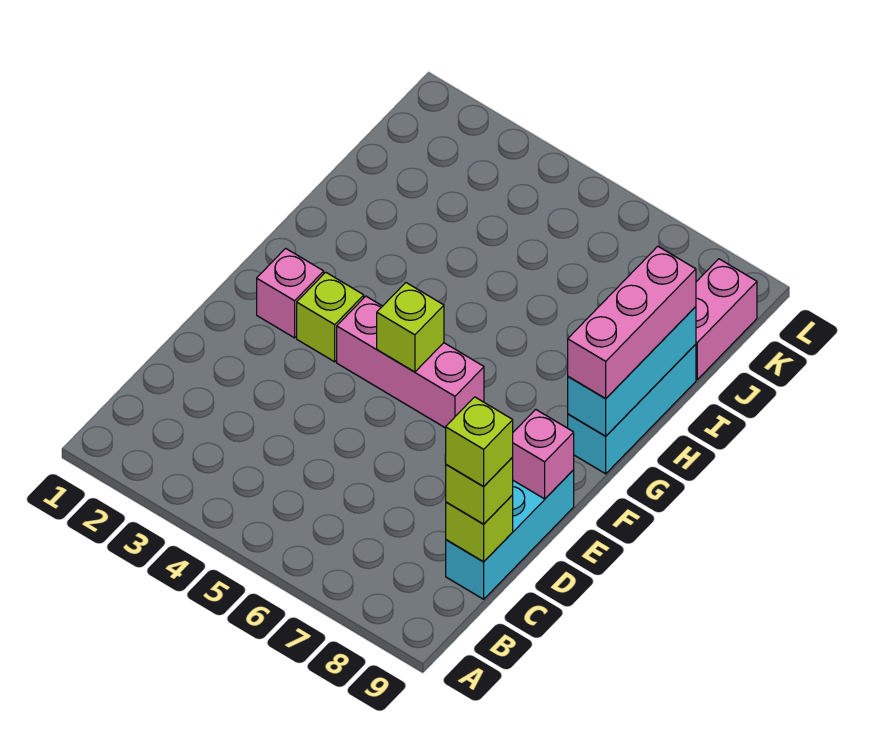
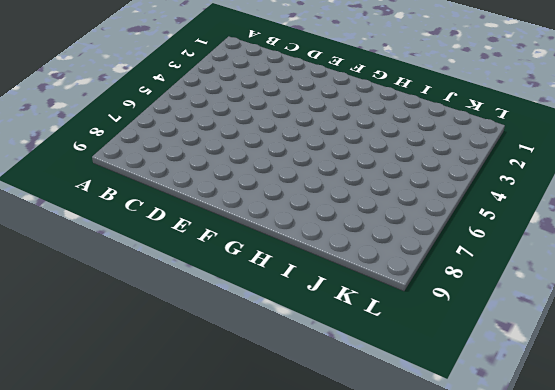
none -> cyan brick C9:E9 level 1
none -> pink brick F2 level 1
none -> lime brick F3 level 1

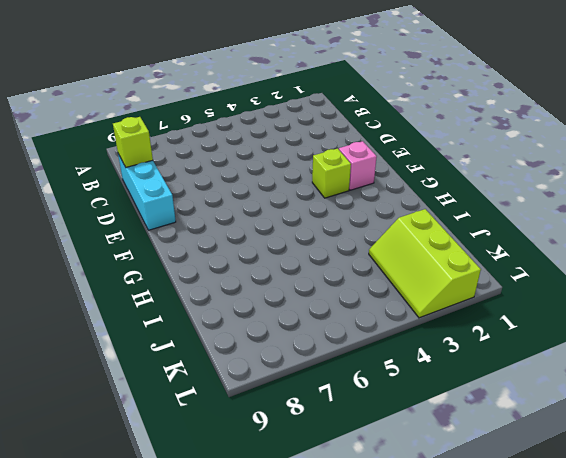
lime slope J2:L3 level 1 top 2 -> none
none -> pink brick F4:F6 level 1
none -> cyan brick G9:I9 level 1
none -> pink brick J9:K9 level 1

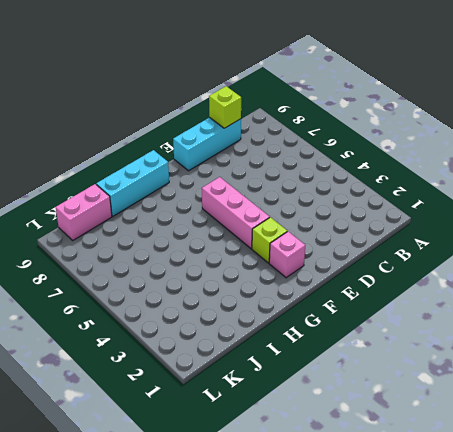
none -> pink brick E9 level 2
none -> lime brick F5 level 2
none -> cyan brick G9:I9 level 2

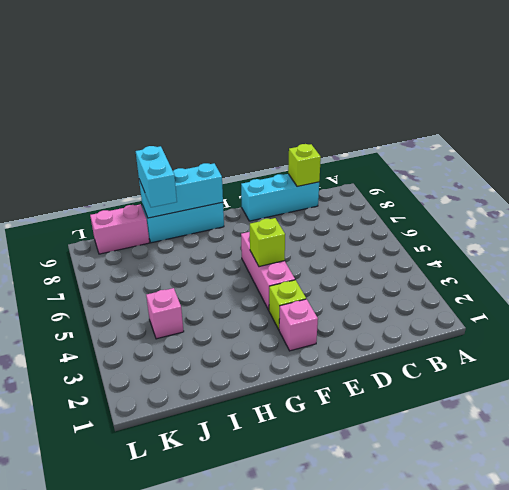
cyan brick I8:I9 level 3 -> pink brick G9:I9 level 3
pink brick J4 level 1 -> pink brick E9 level 2
none -> lime brick C9 level 3
none -> lime brick C9 level 4

